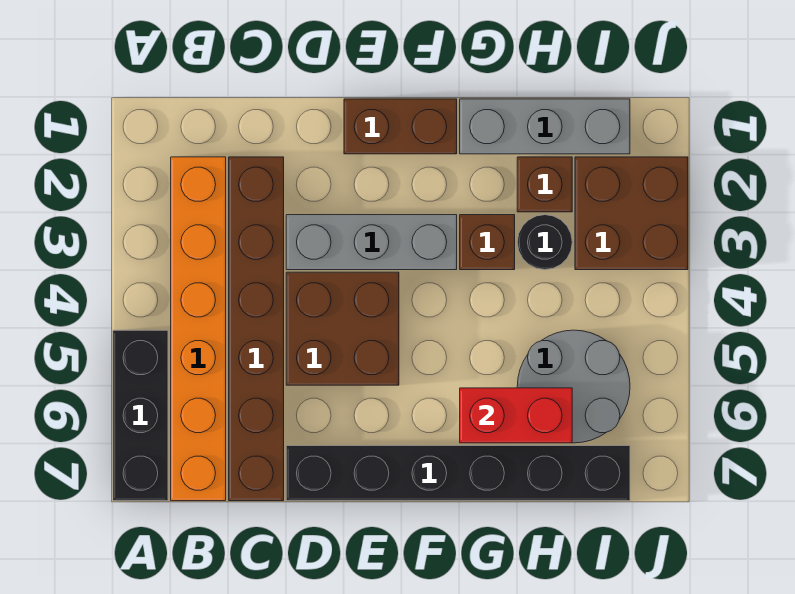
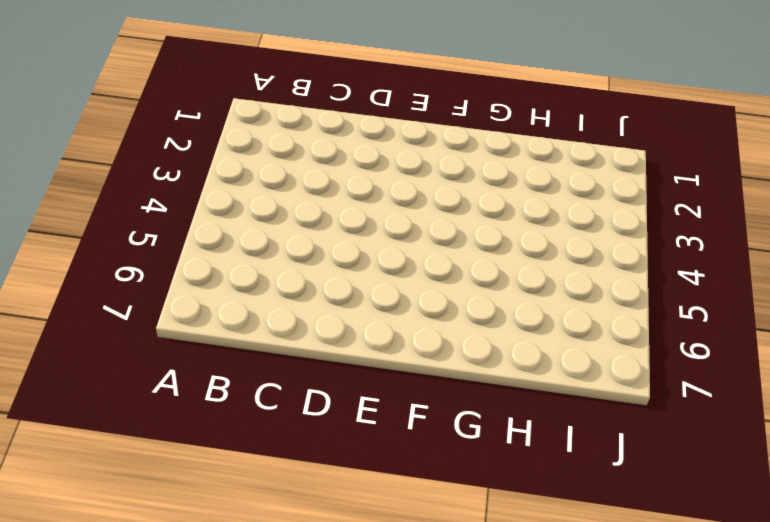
none -> black brick A5:A7 level 1
none -> orange brick B2:B7 level 1
none -> brown brick C2:C7 level 1

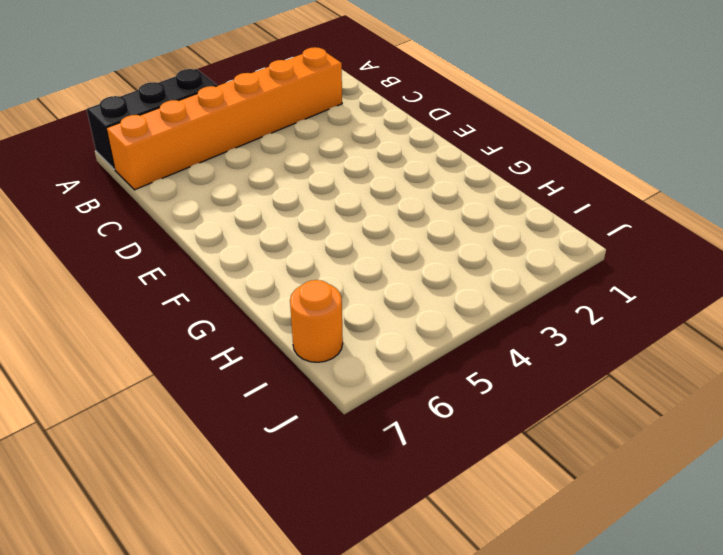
orange round brick I7 level 1 -> black brick D7:I7 level 1
none -> brown brick C2:C7 level 1
none -> grey brick D3:F3 level 1
none -> brown brick D4:E5 level 1

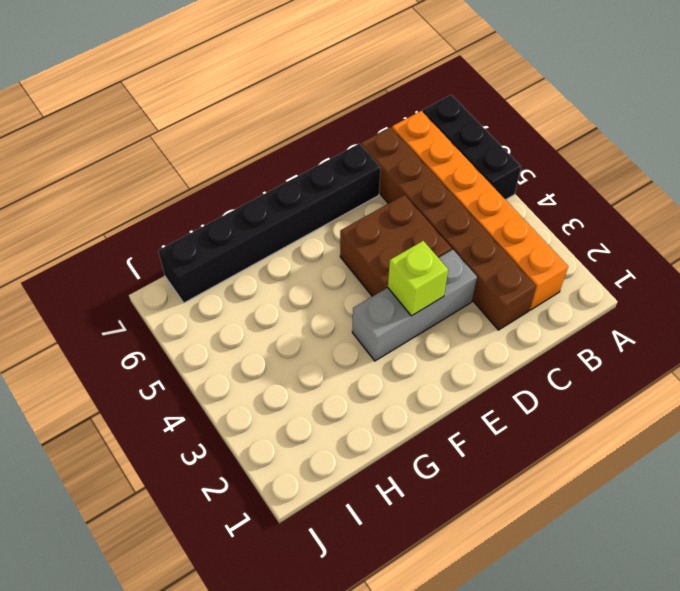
lime brick E3 level 2 -> none
none -> brown brick E1:F1 level 1
none -> grey brick G1:I1 level 1
none -> brown brick G3 level 1

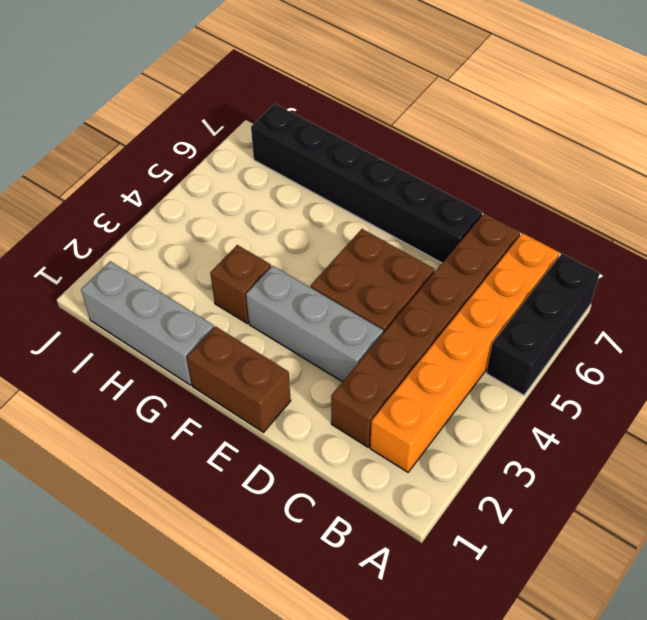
none -> brown brick H2 level 1
none -> black round brick H3 level 1
none -> grey round brick H5:I6 level 1

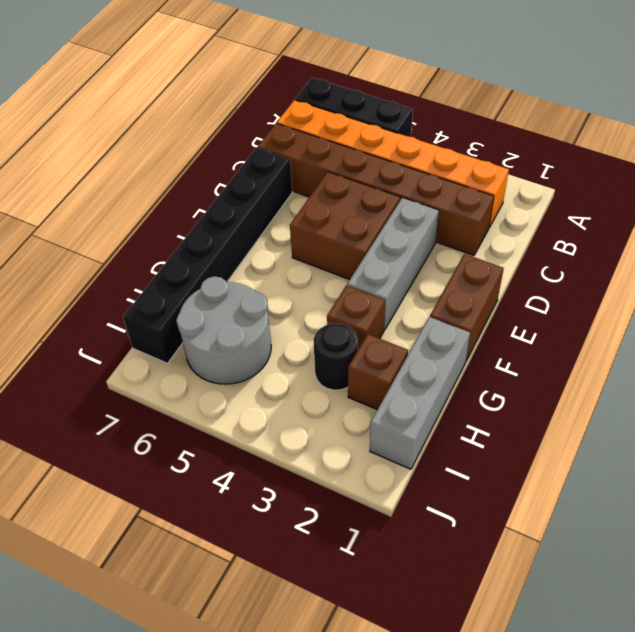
none -> brown brick I2:J3 level 1
none -> red brick G6:H6 level 2

